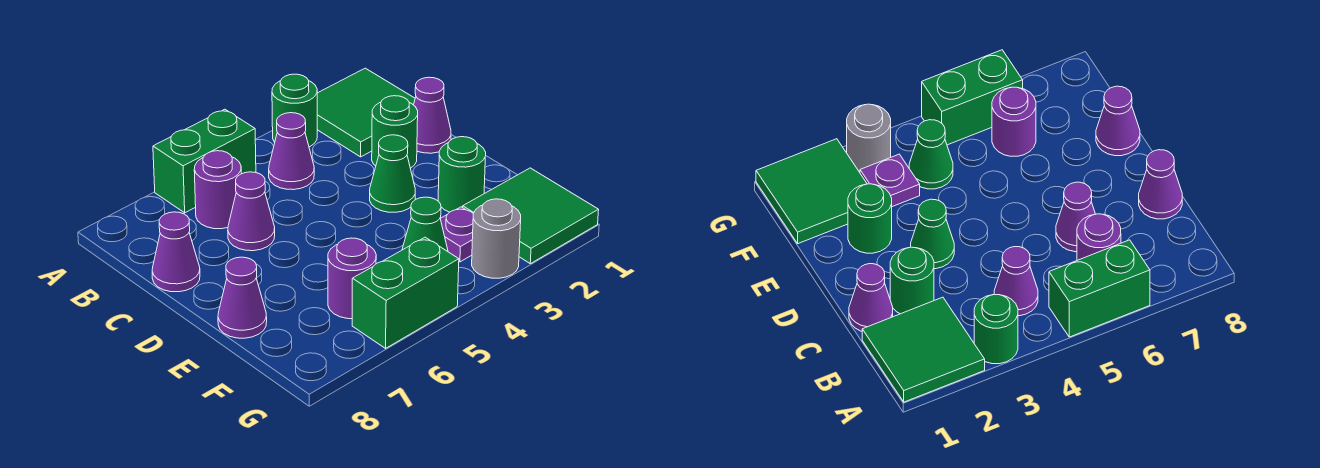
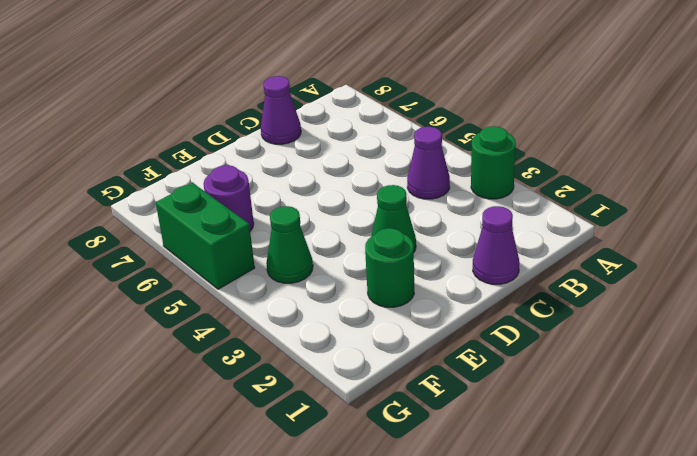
none -> green tile A1:B2 level 1
none -> green brick A5:A6 level 1
none -> purple round brick B6 level 1

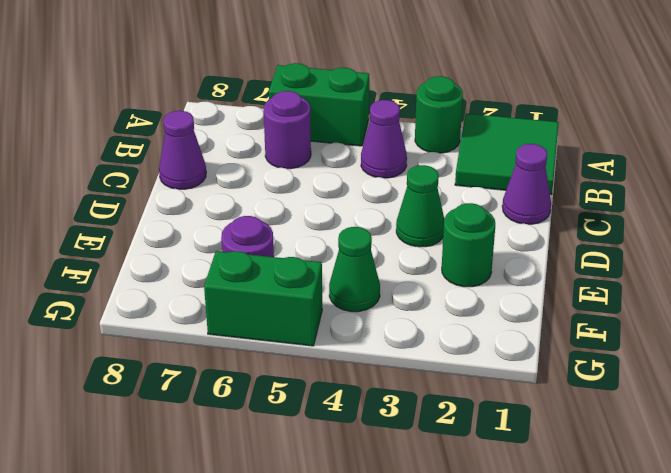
none -> green round brick C2 level 1
none -> purple cone C6 level 1
none -> purple cone E8 level 1

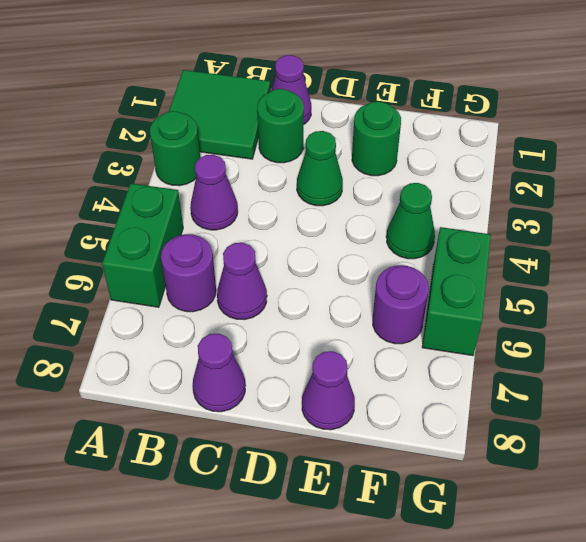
none -> green tile F1:G2 level 1
none -> purple plate F3 level 1
none -> grey round brick G3 level 1

